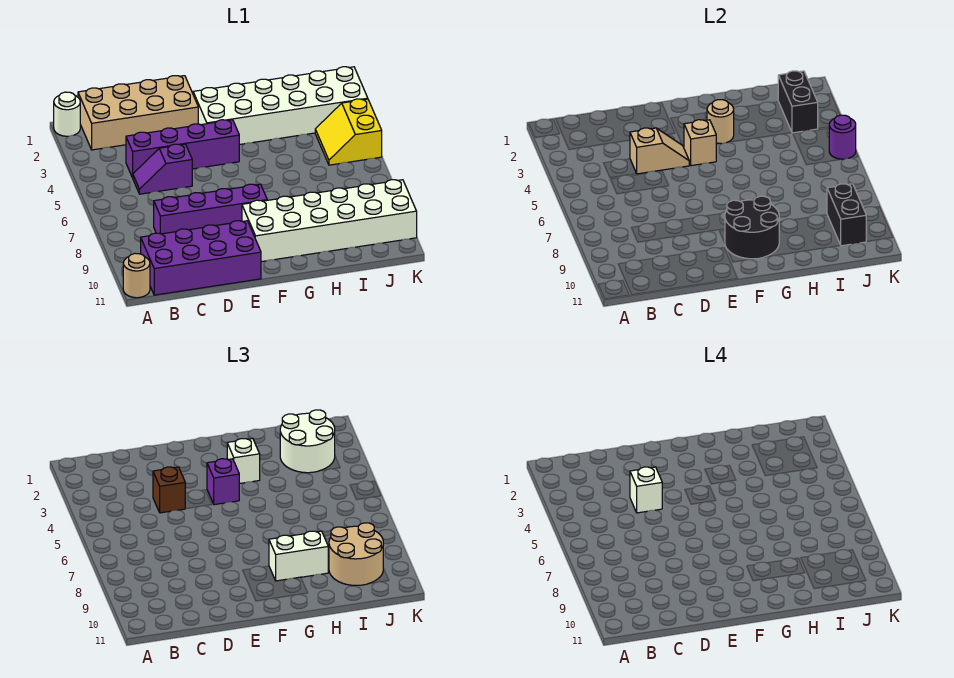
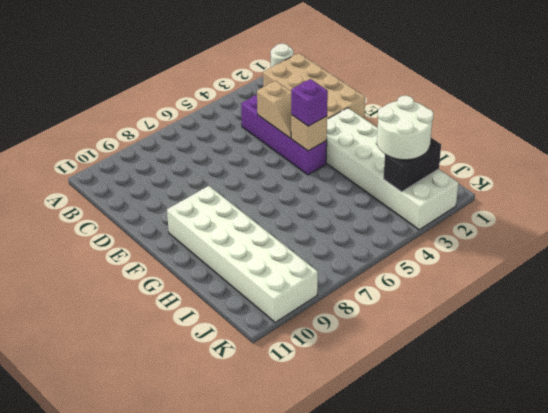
none -> tan round brick A11 level 1
none -> purple brick B10:E11 level 1
none -> purple slope C5:D5 level 1 top D

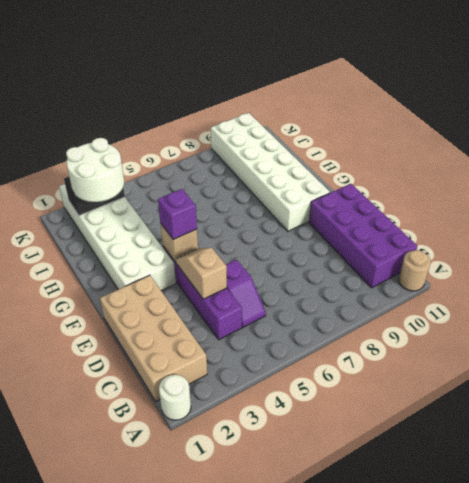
none -> purple brick C8:F8 level 1
none -> yellow slope J4:K5 level 1 top K
none -> black round brick F9:G10 level 2

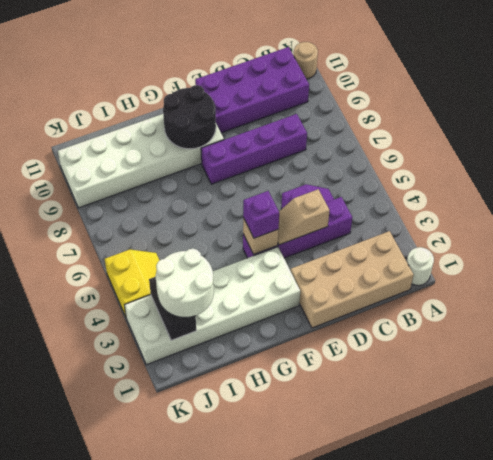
none -> tan round brick G3 level 2
none -> black brick J9:J10 level 2
none -> purple round brick K5 level 2

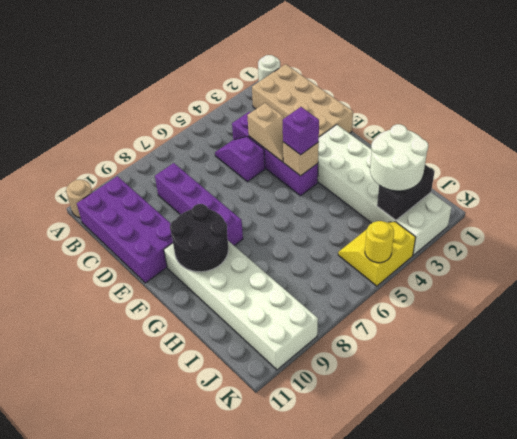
yellow round brick K5 level 2 -> purple round brick K5 level 2
none -> tan round brick G3 level 2
none -> black brick J9:J10 level 2
none -> brown brick D4 level 3

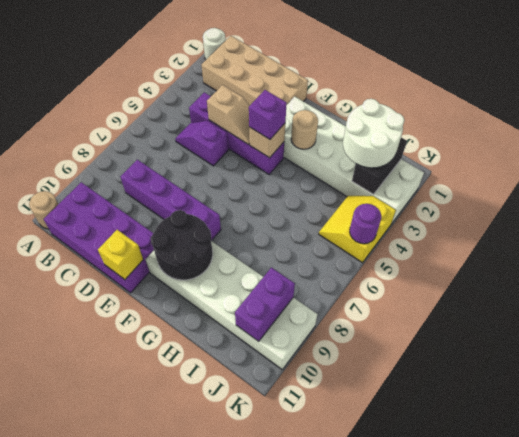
yellow brick E11 level 2 -> none
purple brick J9:J10 level 2 -> black brick J9:J10 level 2
none -> brown brick D4 level 3
none -> white brick G3 level 3
none -> white brick G9:H9 level 3

